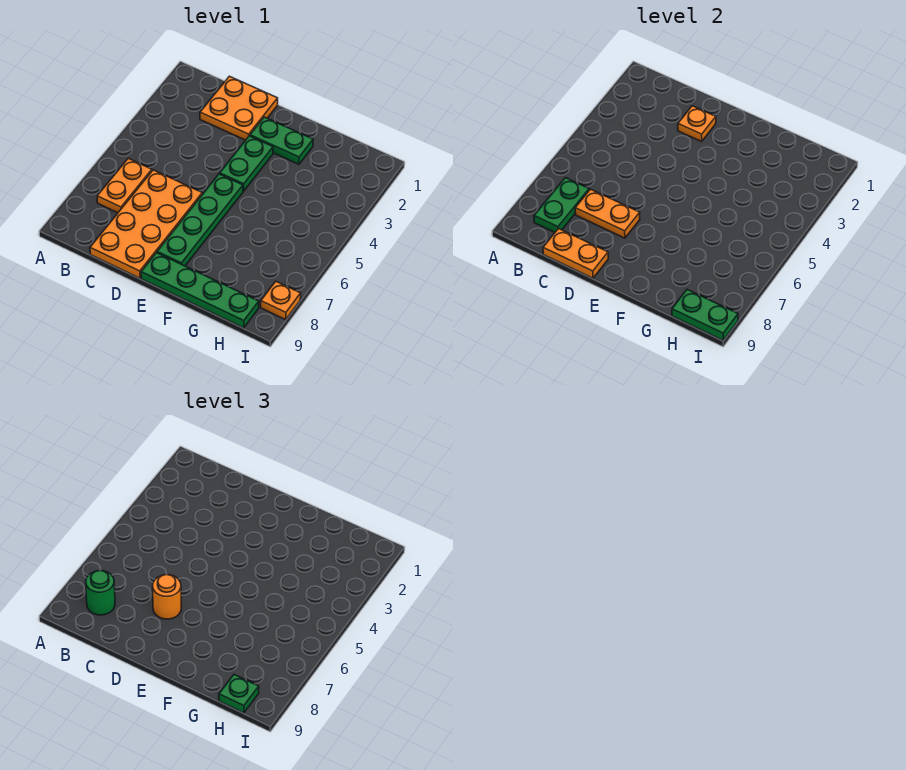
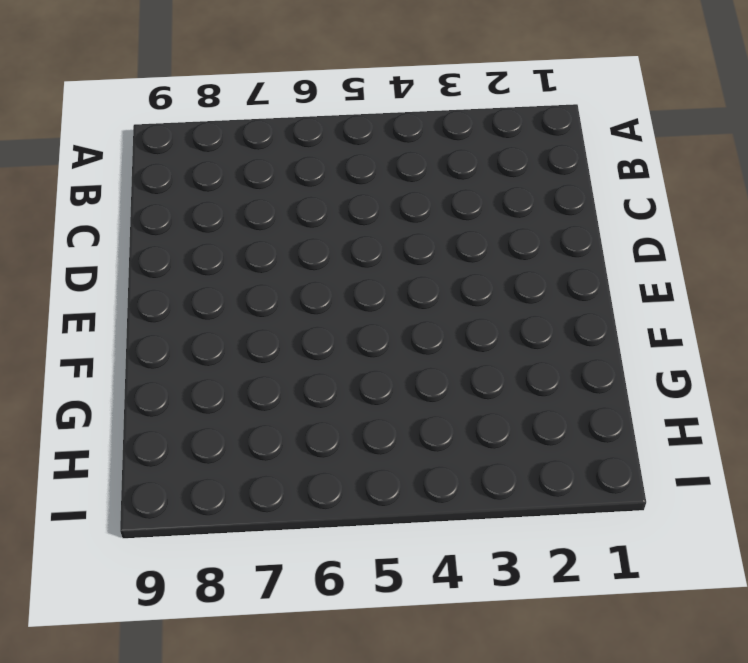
none -> orange plate B6:B7 level 1
none -> orange plate C1:D2 level 1
none -> orange plate C6:D9 level 1

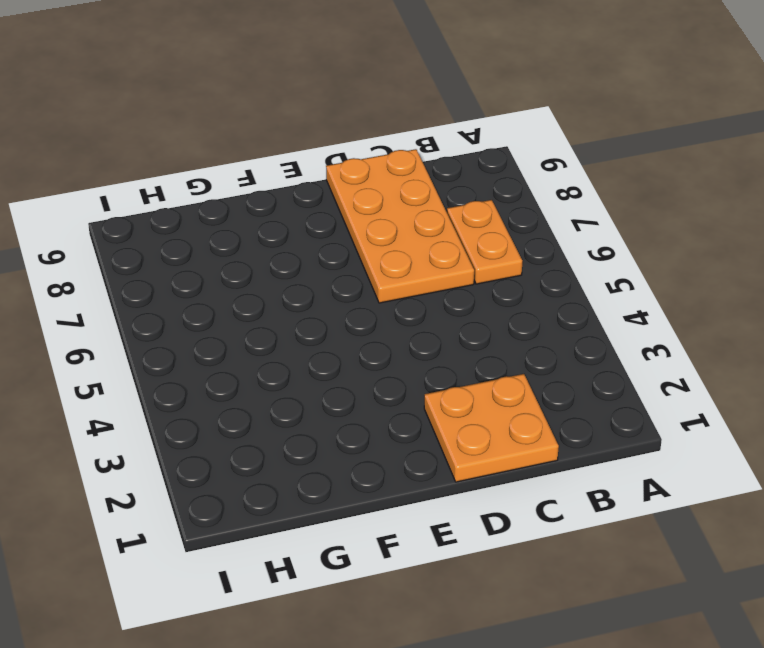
none -> green plate E2:F2 level 1
none -> green plate E3:E4 level 1
none -> green plate E5:E8 level 1

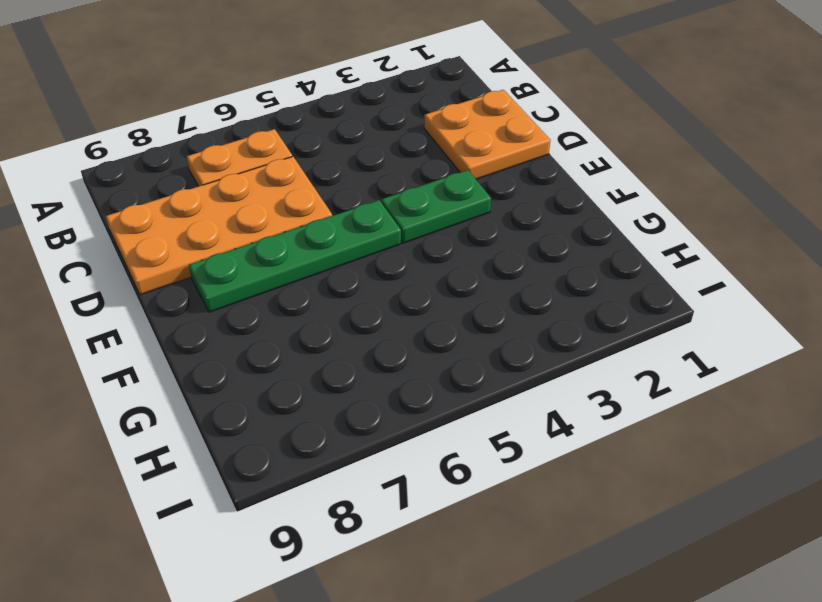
none -> green plate E2:F2 level 1
none -> green plate E9:H9 level 1
none -> orange plate I8 level 1

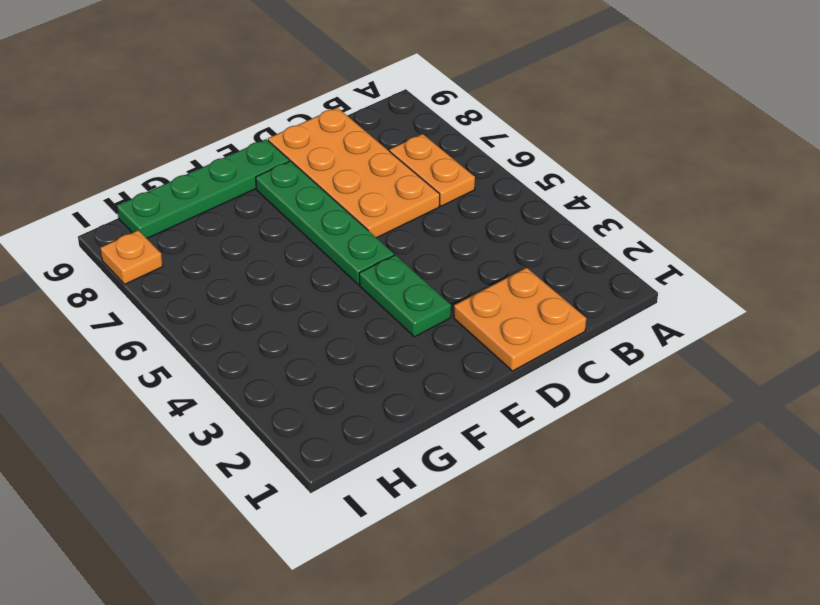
none -> green plate E2:F2 level 1
none -> green plate B7:B8 level 2
none -> orange plate C7:D7 level 2

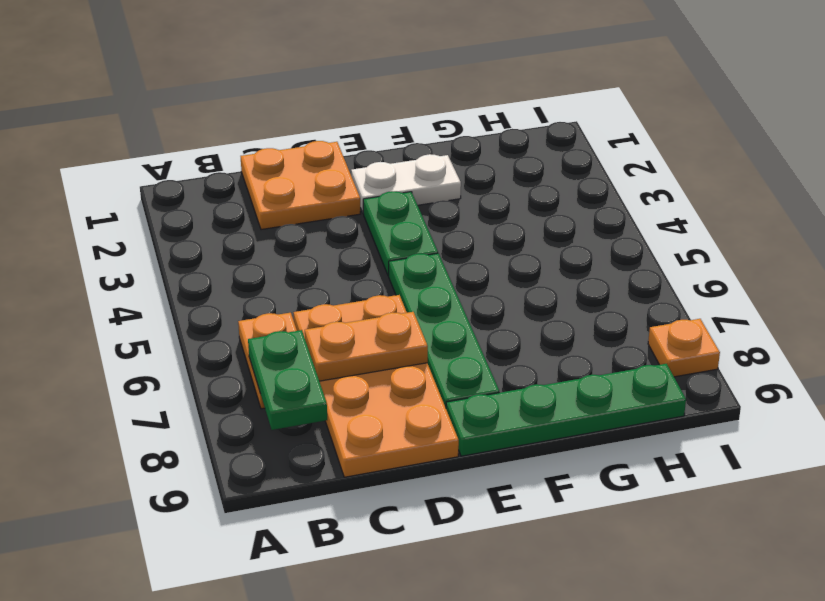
white plate E2:F2 level 1 -> green plate E2:F2 level 1
none -> orange plate C9:D9 level 2
none -> orange plate D2 level 2
none -> green plate H9:I9 level 2

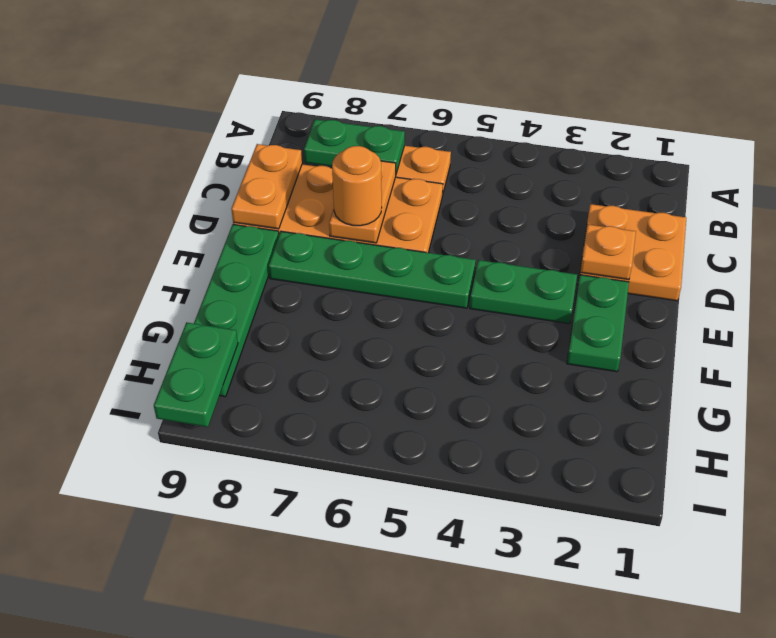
none -> orange plate I8 level 1
none -> green round brick B8 level 3
none -> green plate H9 level 3

